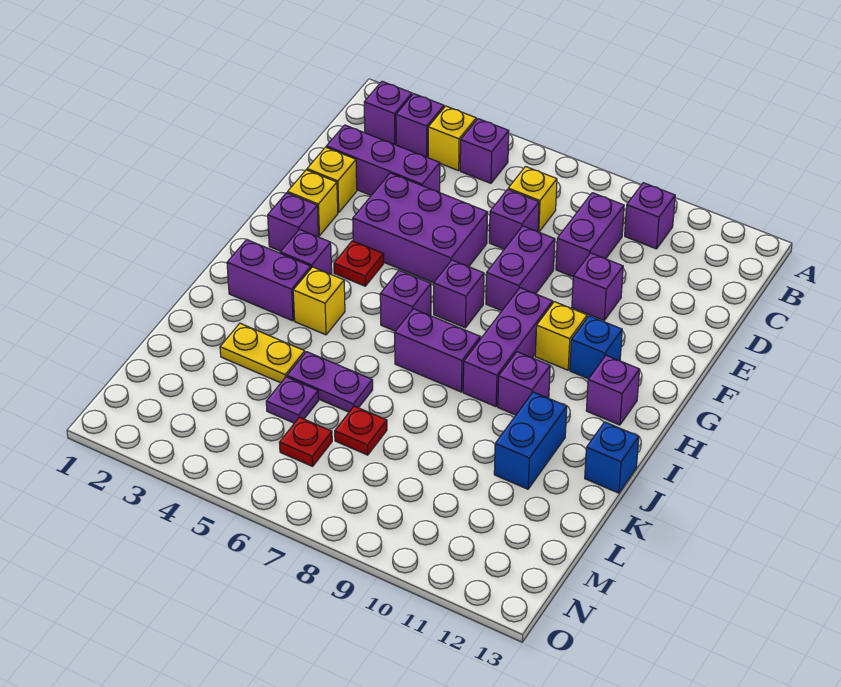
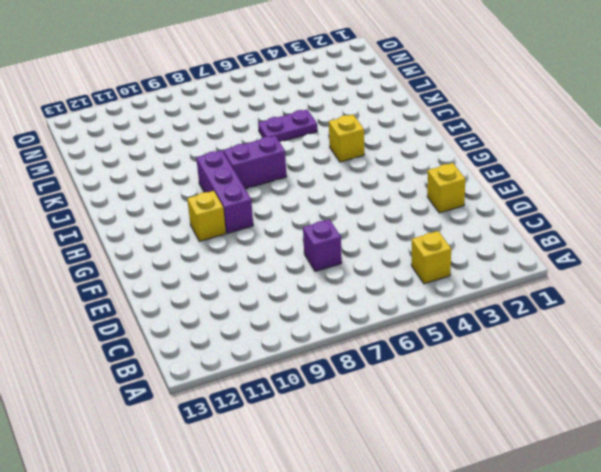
none -> purple brick B2 level 1
none -> purple brick B3 level 1
none -> purple brick B5 level 1
none -> purple brick B10 level 1

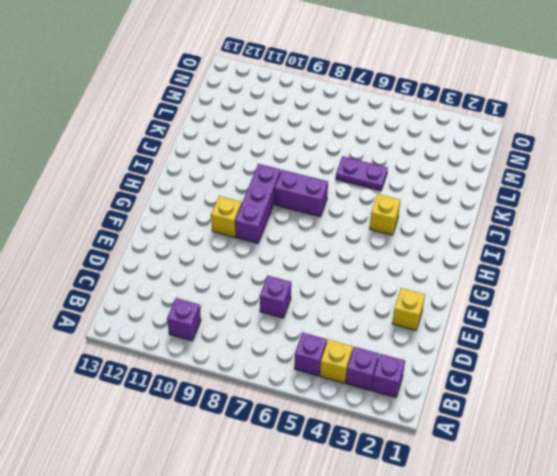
none -> yellow brick C7 level 1
none -> purple brick C9:D9 level 1
none -> purple brick D2:D4 level 1
none -> purple brick E4:F6 level 1

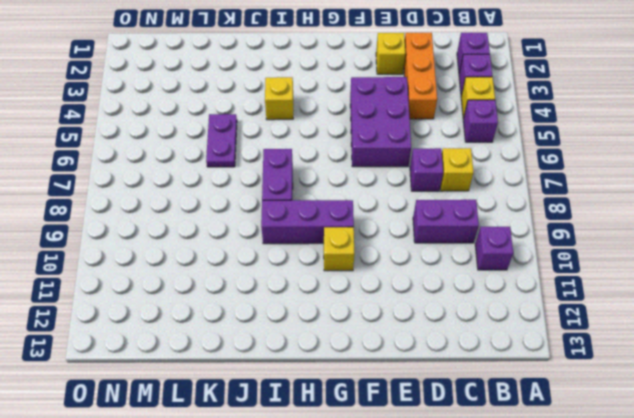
orange brick D2:D4 level 1 -> purple brick D2:D4 level 1
none -> purple brick E8:F8 level 1
none -> purple brick E10 level 1
none -> yellow brick F2 level 1
none -> purple brick G2 level 1

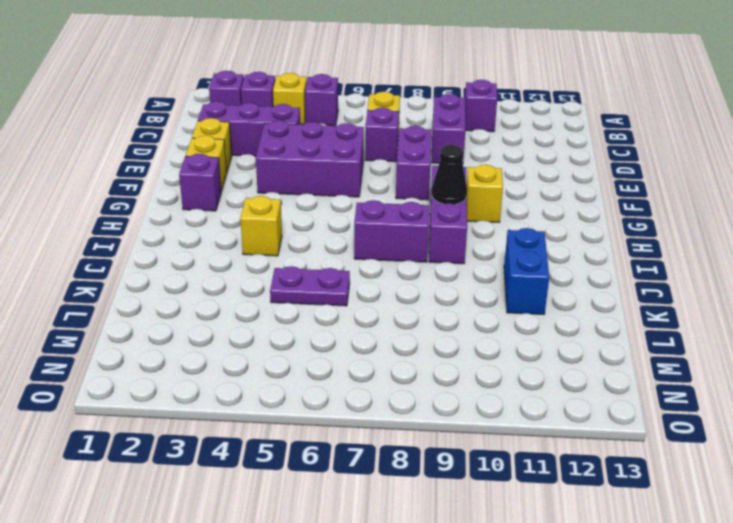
black cone H9 level 2 -> none
none -> purple brick E10 level 1
none -> red plate G4 level 1
none -> purple brick G7 level 1
none -> blue brick G11 level 1

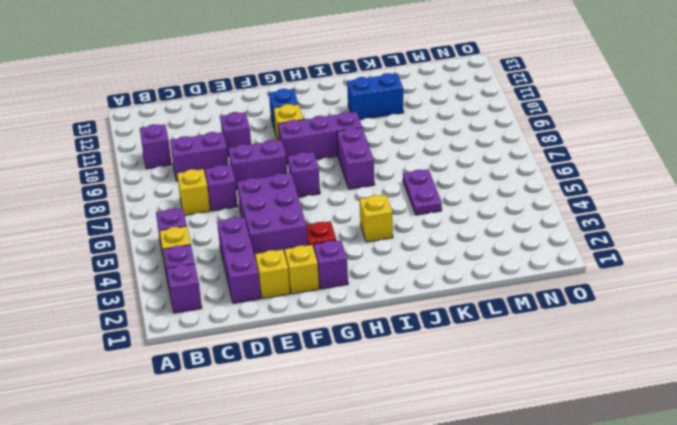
none -> purple brick H3 level 1
none -> purple brick H6 level 1
none -> purple brick H12 level 1
none -> purple brick I2:I3 level 1

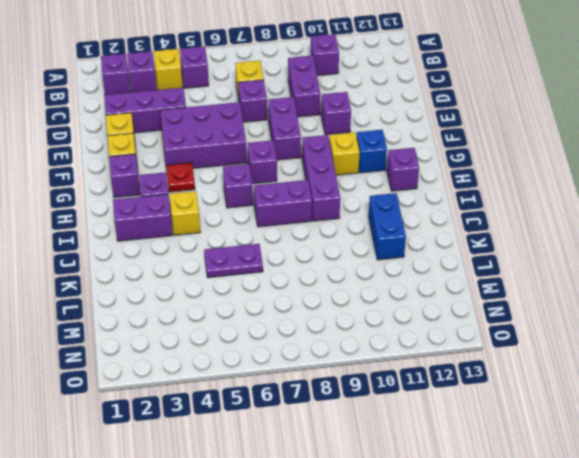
none -> purple brick I10 level 1
none -> blue brick J13 level 1
none -> yellow plate K3:K4 level 1
none -> purple plate L5 level 1

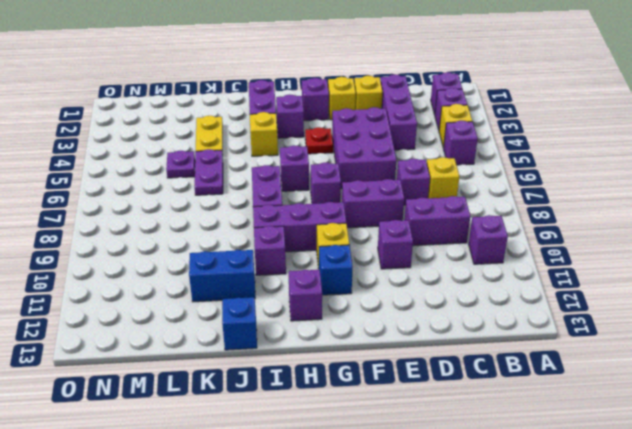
none -> red plate L7 level 1
none -> red plate M6 level 1

